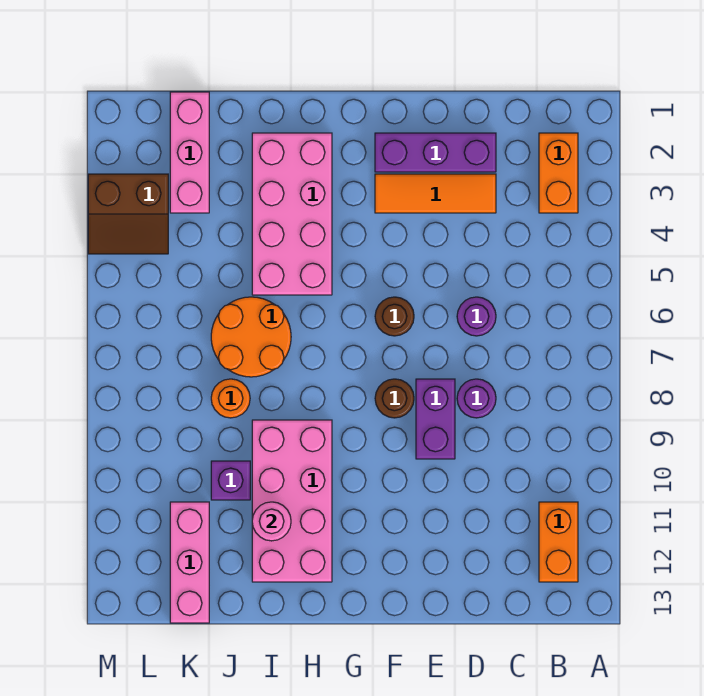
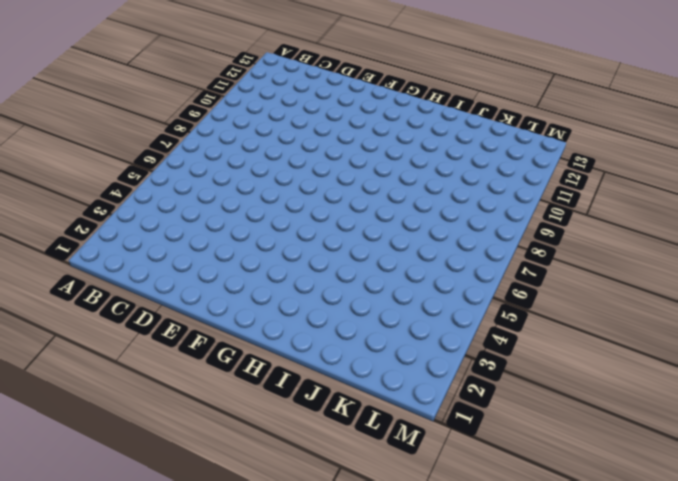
none -> orange brick B2:B3 level 1
none -> orange brick B11:B12 level 1
none -> purple brick D2:F2 level 1

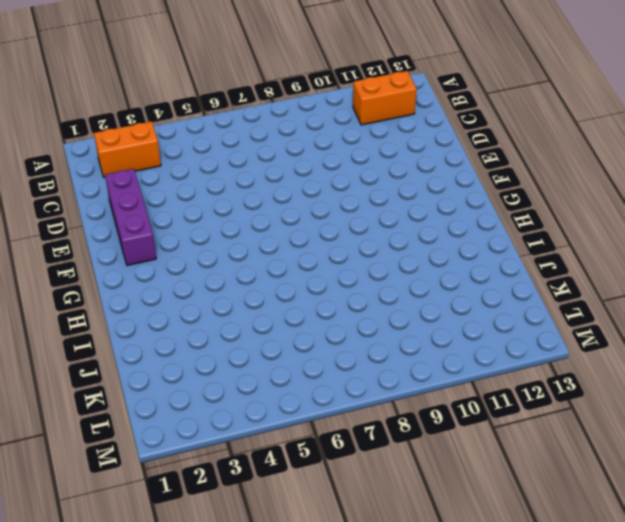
none -> orange tile D3:F3 level 1
none -> purple round brick D6 level 1
none -> purple round brick D8 level 1

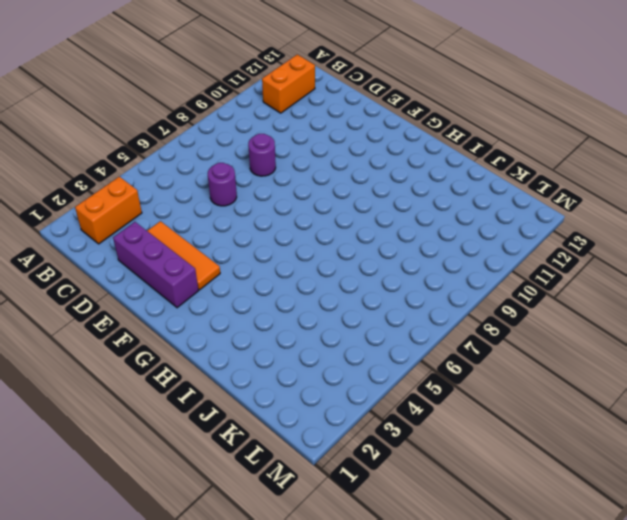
none -> purple brick E8:E9 level 1
none -> brown round brick F6 level 1
none -> brown round brick F8 level 1

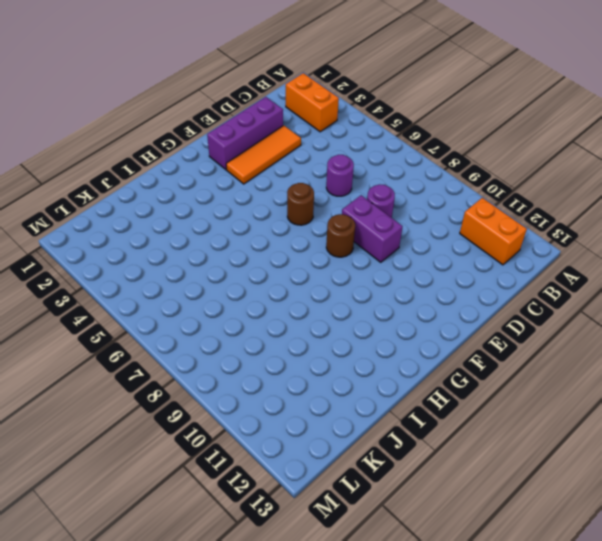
none -> pink brick H2:I5 level 1
none -> pink brick H9:I12 level 1
none -> orange round brick I6:J7 level 1

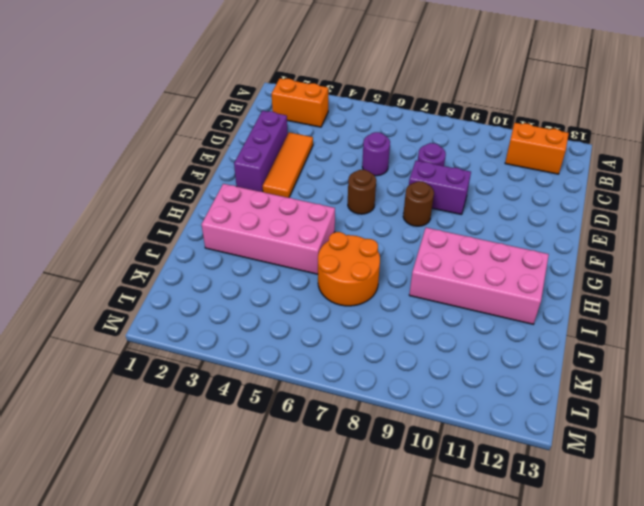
none -> orange round brick J8 level 1
none -> purple brick J10 level 1
none -> pink brick K1:K3 level 1

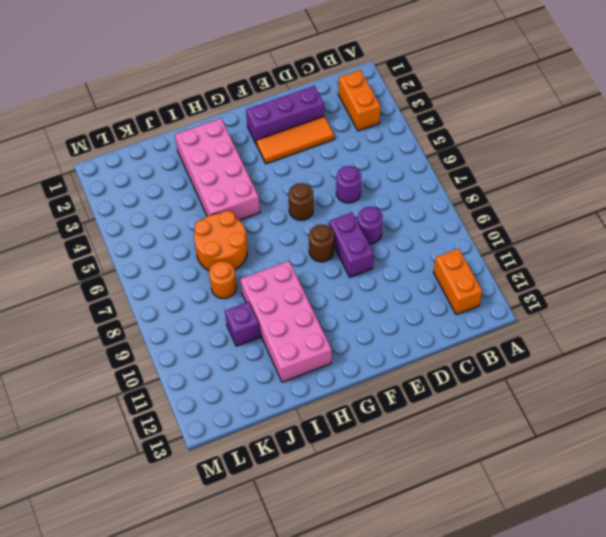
none -> pink brick K1:K3 level 1
none -> pink brick K11:K13 level 1
none -> brown slope L3:M4 level 1 top 3

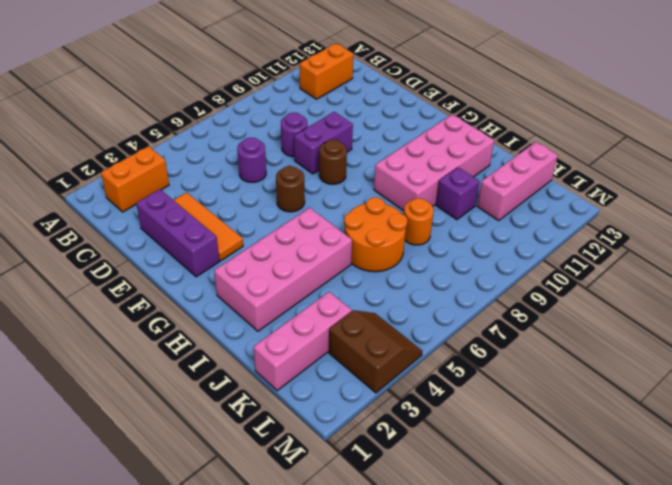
none -> pink round brick I11 level 2

